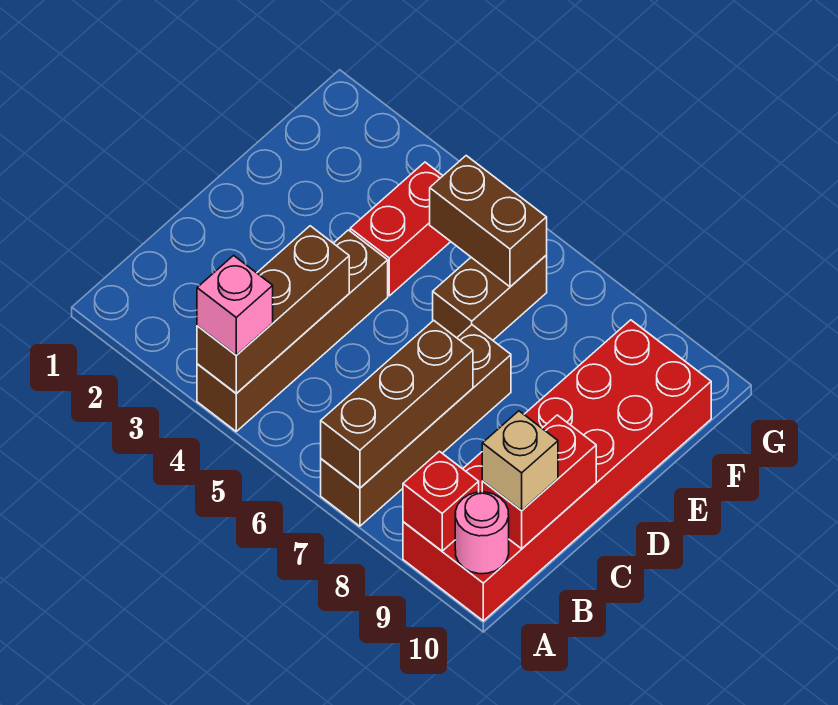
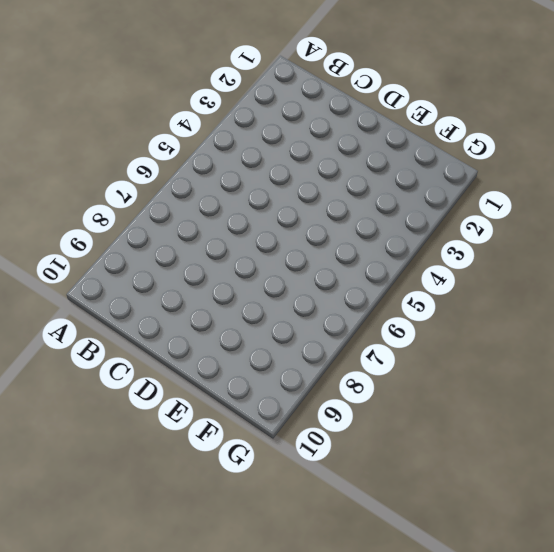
none -> brown brick A4:D4 level 1
none -> brown brick A7:D7 level 1
none -> red brick A9:F10 level 1

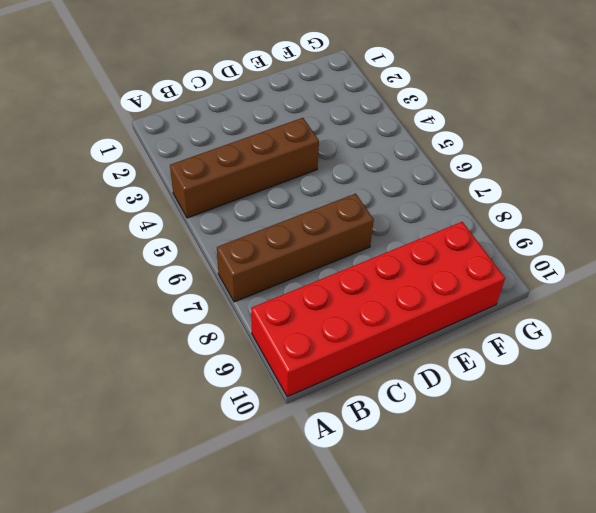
none -> red brick E4:F4 level 1
none -> brown brick E6:F6 level 1
none -> brown brick A4:C4 level 2

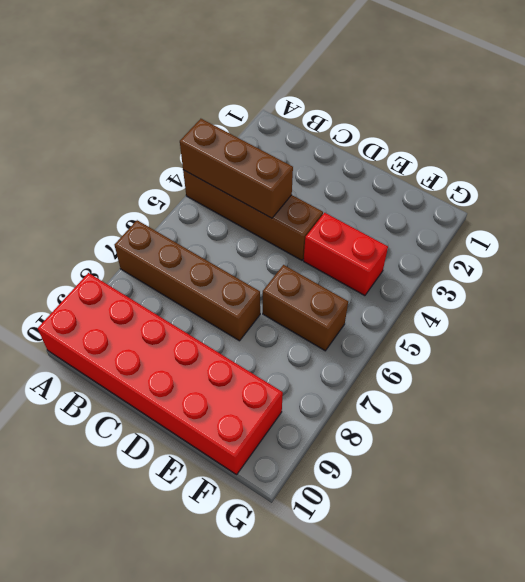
none -> brown brick A7:C7 level 2
none -> red brick A9 level 2
none -> pink round brick A10 level 2

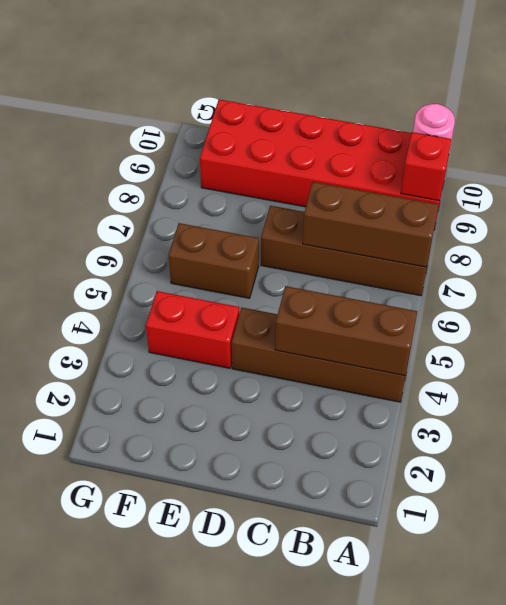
none -> red brick B10:C10 level 2
none -> brown brick F5:F6 level 2
none -> pink brick A4 level 3

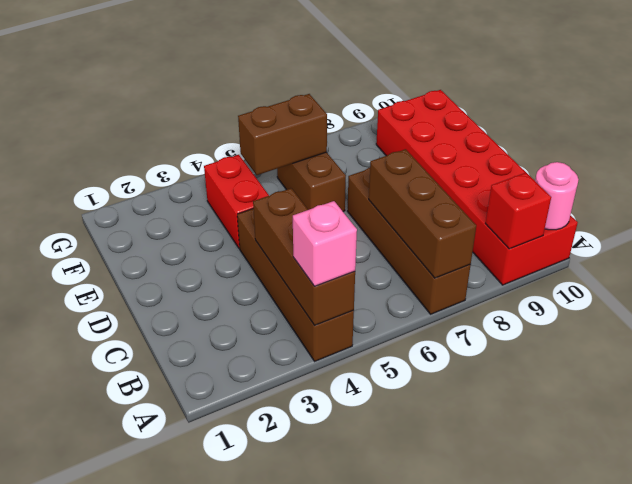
none -> red brick B10:C10 level 2
none -> tan brick B10 level 3

